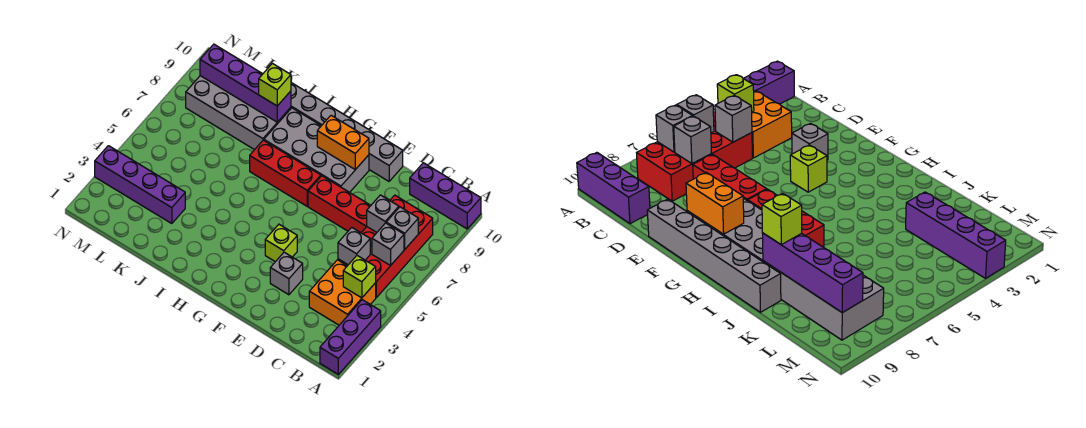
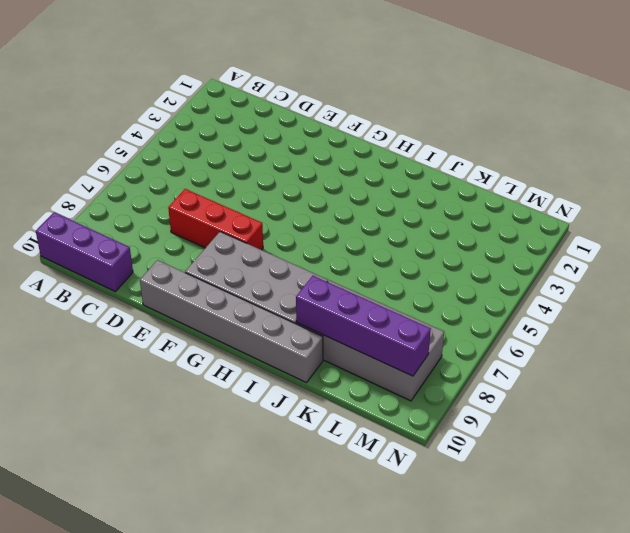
none -> purple brick A1:A3 level 1
none -> orange brick B3:C4 level 1
none -> red brick B5:C8 level 1

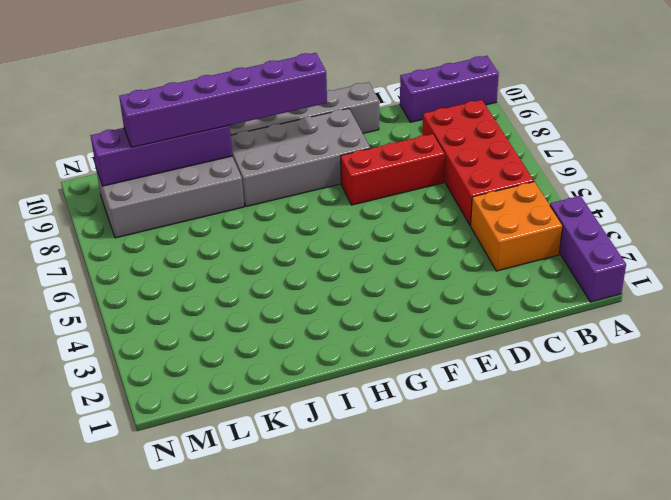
purple brick G9:L9 level 3 -> lime brick J9 level 3
none -> grey brick E3 level 1
none -> lime brick F4 level 1
none -> red brick G7:I7 level 1

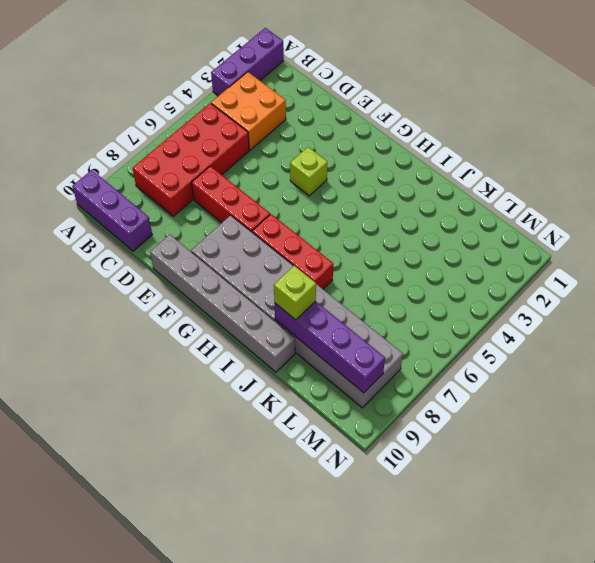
none -> grey brick E3 level 1
none -> purple brick K3:N3 level 1
none -> lime brick B4 level 2

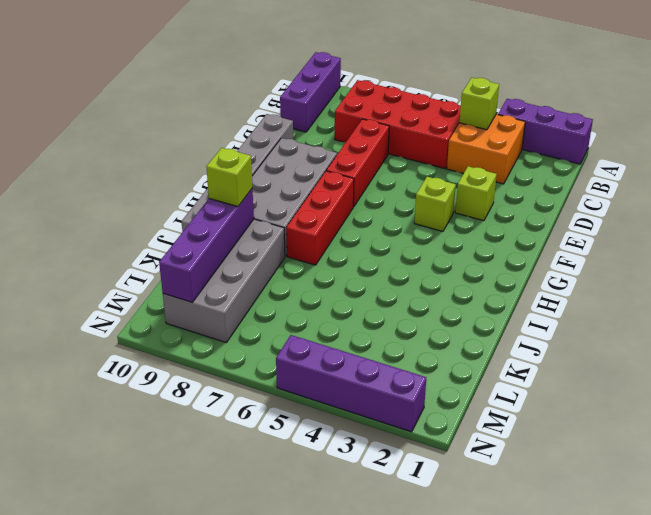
lime brick E3 level 1 -> grey brick E3 level 1
purple brick N2:N5 level 1 -> purple brick K3:N3 level 1
none -> grey brick B6 level 2
none -> grey brick B7 level 2
none -> grey brick C5 level 2

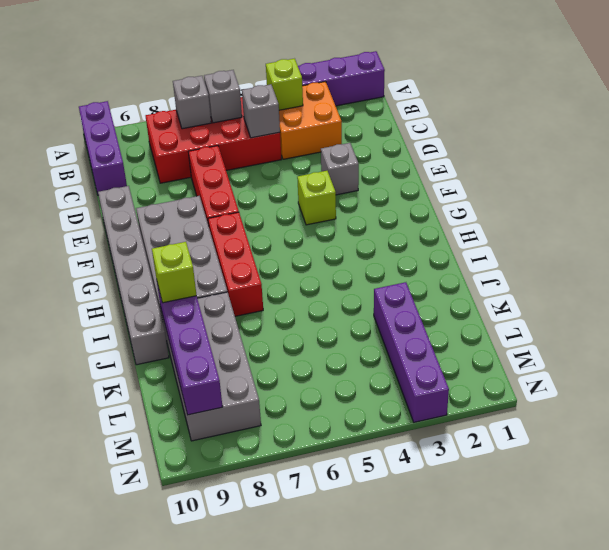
none -> grey brick C7 level 2
none -> orange brick F9:G9 level 2

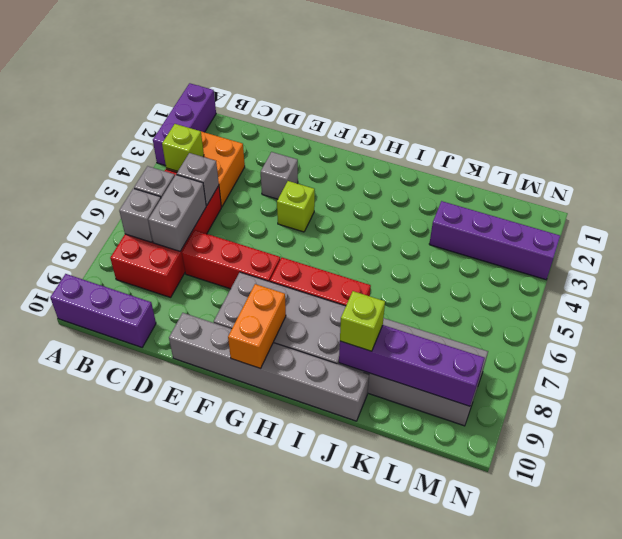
grey brick C6:C7 level 2 -> grey brick C7 level 2
orange brick G9:G10 level 2 -> orange brick F9:G9 level 2

